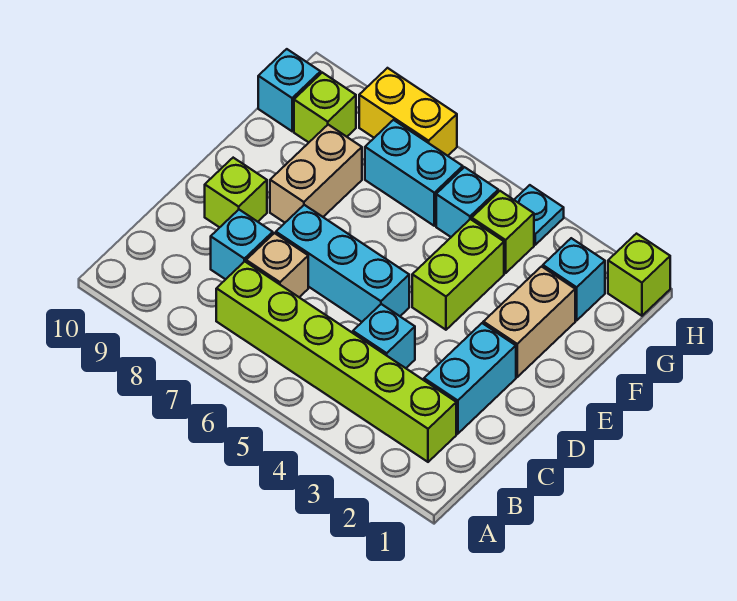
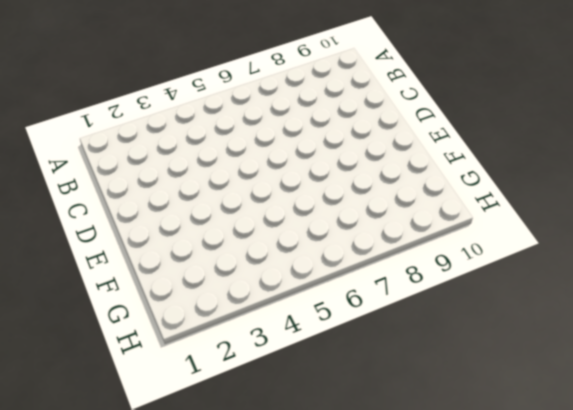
none -> lime brick B2:B7 level 1
none -> cyan brick C2:D2 level 1
none -> cyan brick C4 level 1

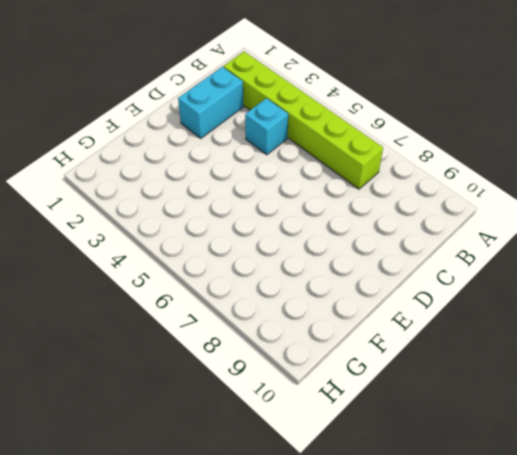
none -> tan brick C7 level 1
none -> cyan brick C8 level 1
none -> cyan brick D5:D7 level 1

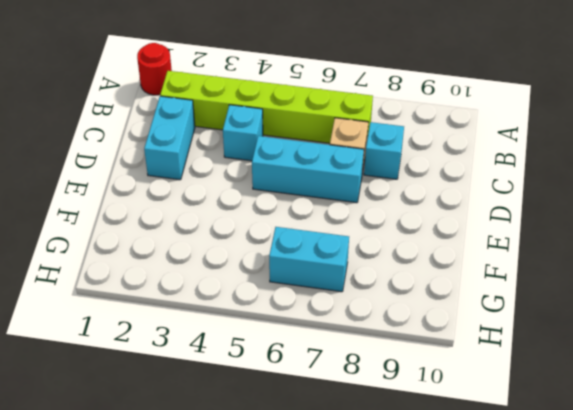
red round brick A1 level 1 -> none
none -> lime brick D9 level 1
none -> tan brick E2:F2 level 1
none -> lime brick E4:F4 level 1

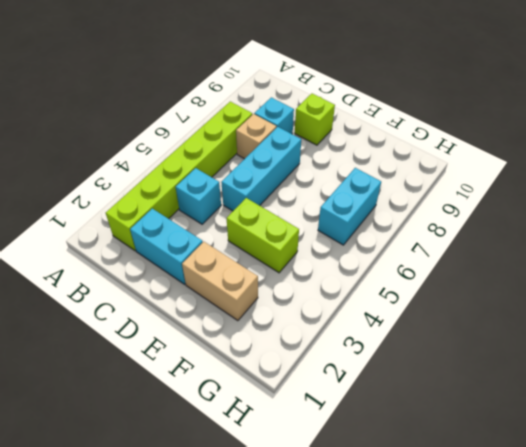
none -> tan brick E8:F8 level 1
none -> cyan brick G2 level 1
none -> lime brick G4 level 1

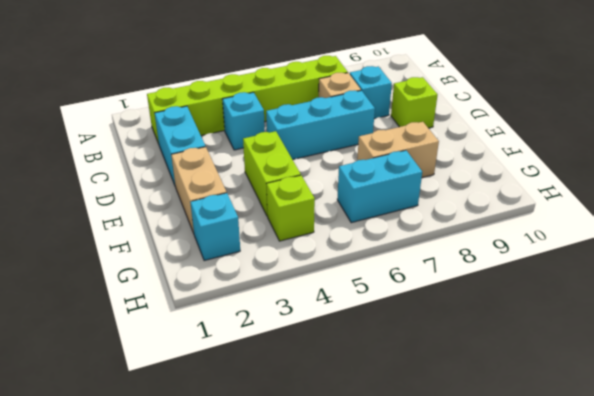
tan brick F7:F8 level 1 -> tan brick E8:F8 level 1
none -> cyan brick G5 level 1
none -> lime brick G9 level 1
none -> cyan brick G10 level 1

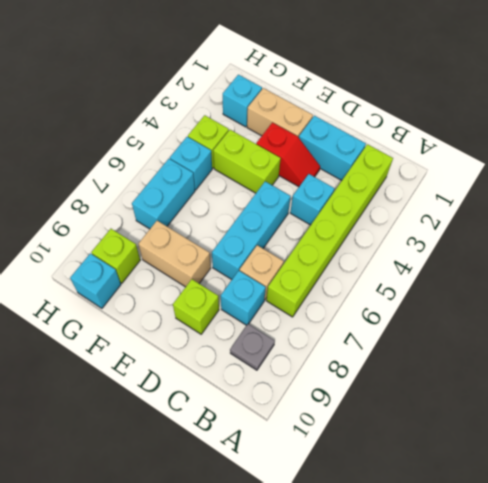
grey plate B9 level 1 -> none
red slope D3:E3 level 1 top E -> none
none -> lime brick H1 level 1
none -> cyan plate H4 level 1
none -> yellow brick H7:H8 level 1

